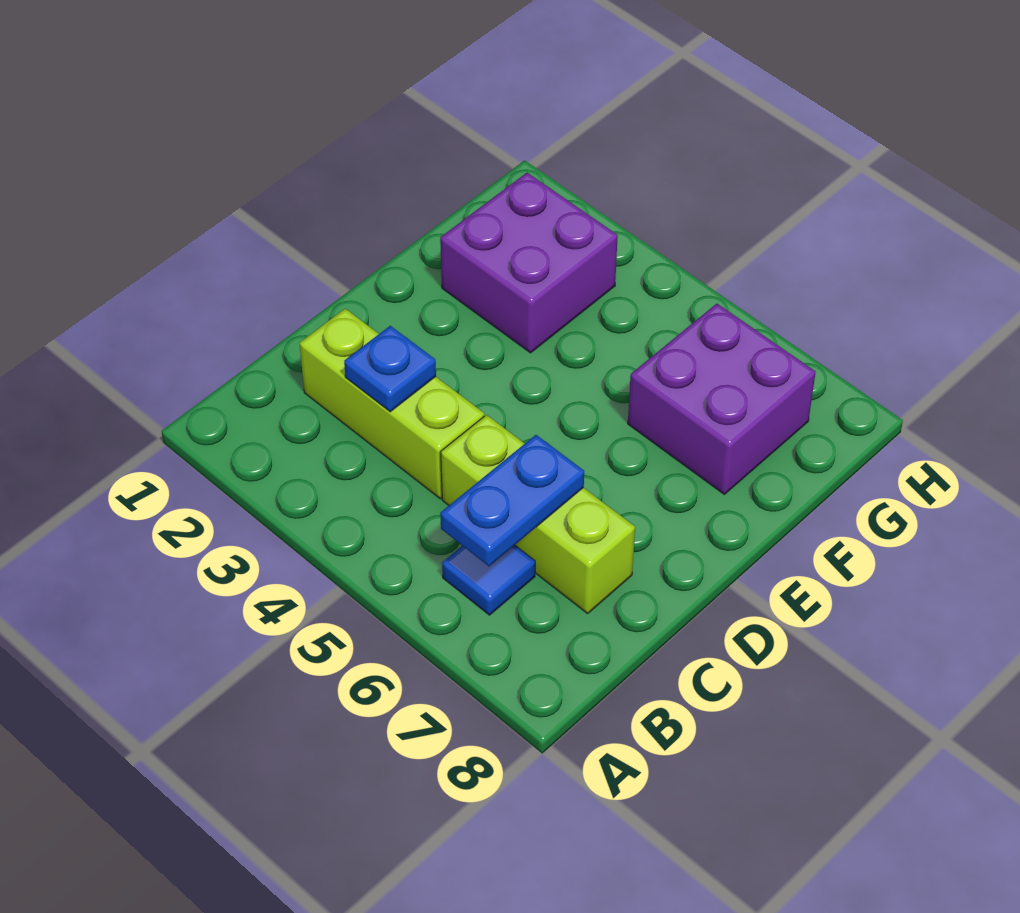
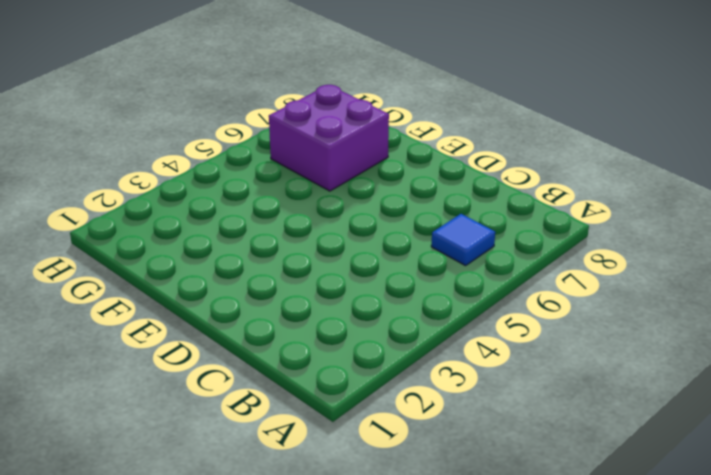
none -> lime brick C2:C4 level 1
none -> lime brick C5:C7 level 1

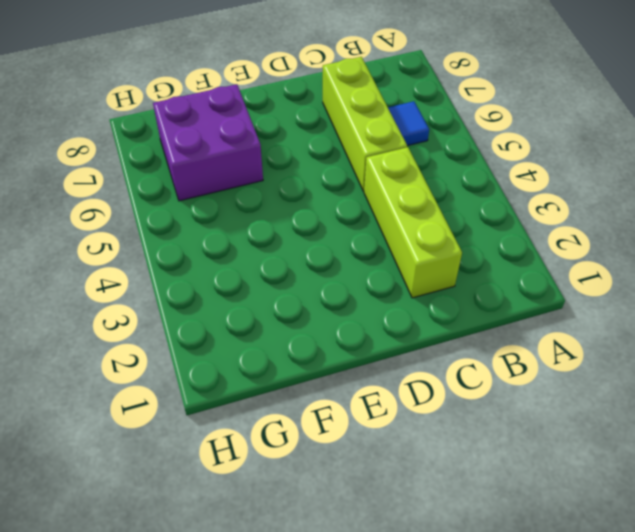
none -> purple brick F2:G3 level 1
none -> blue plate B6:C6 level 2

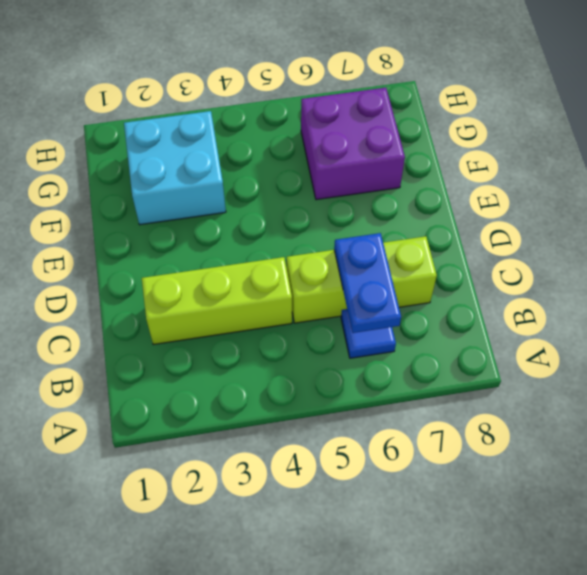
cyan brick F2:G3 level 1 -> purple brick F2:G3 level 1
none -> blue plate C3 level 2

